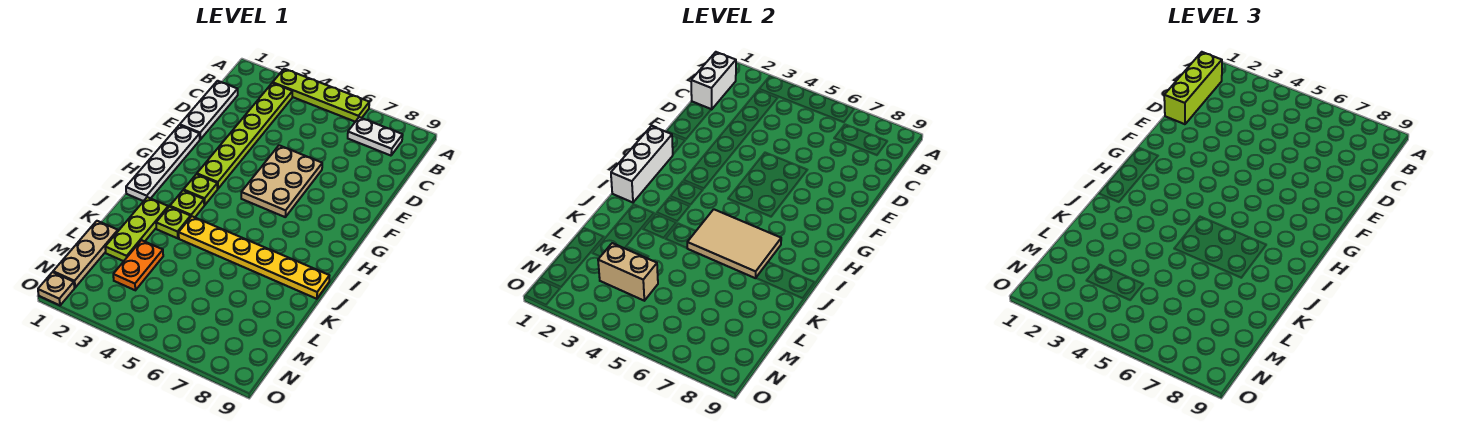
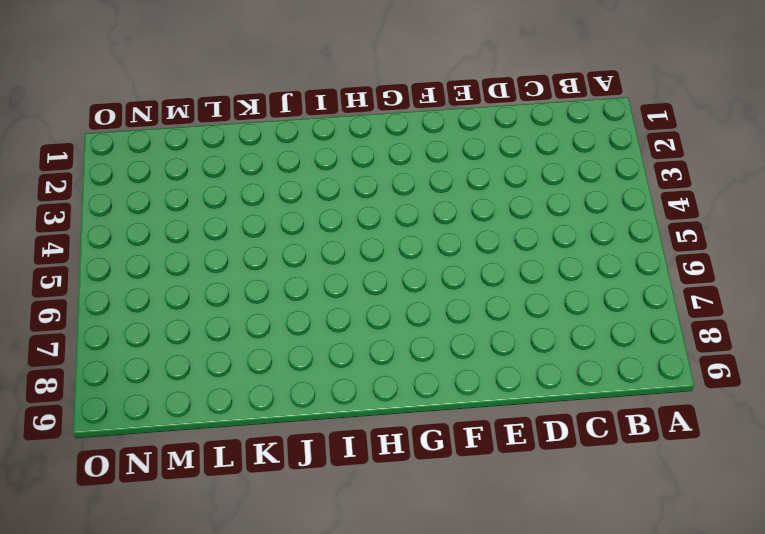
none -> lime plate A3:A6 level 1
none -> lime plate B3:G3 level 1
none -> white plate B7:B8 level 1

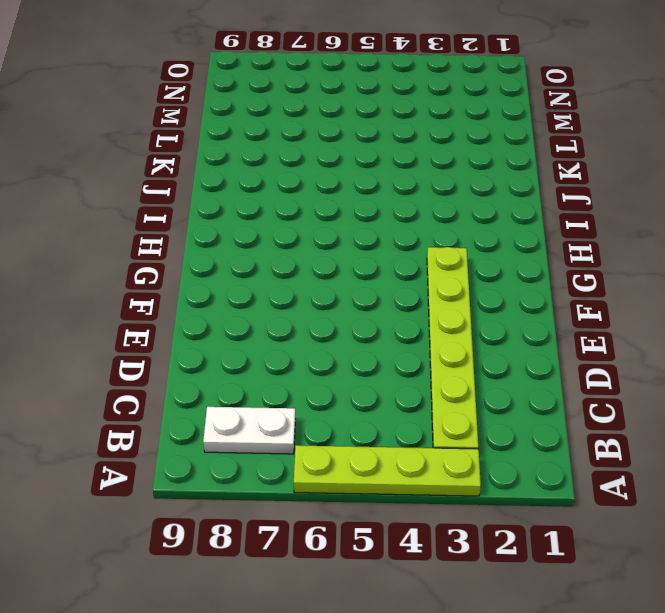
none -> white plate C1:E1 level 1
none -> tan plate E5:G6 level 1
none -> white plate F1:I1 level 1

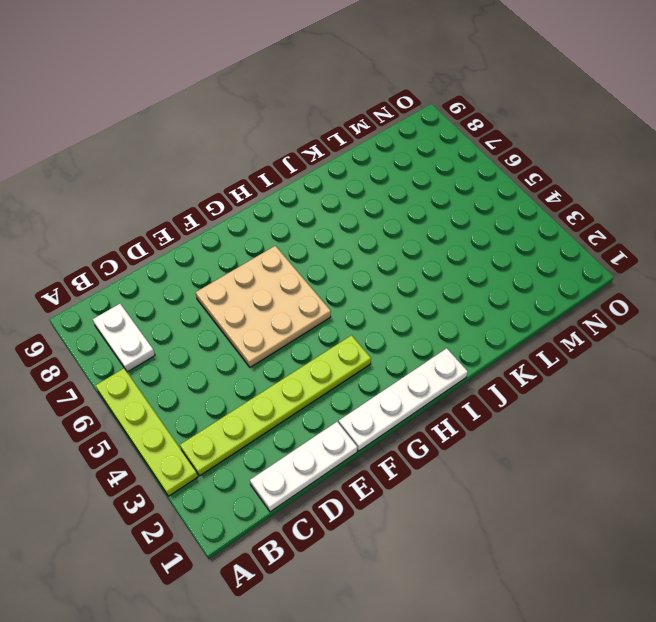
tan plate E5:G7 level 1 -> tan plate E5:G6 level 1
none -> lime plate H3 level 1
none -> lime plate I3 level 1
none -> lime plate J2:L2 level 1

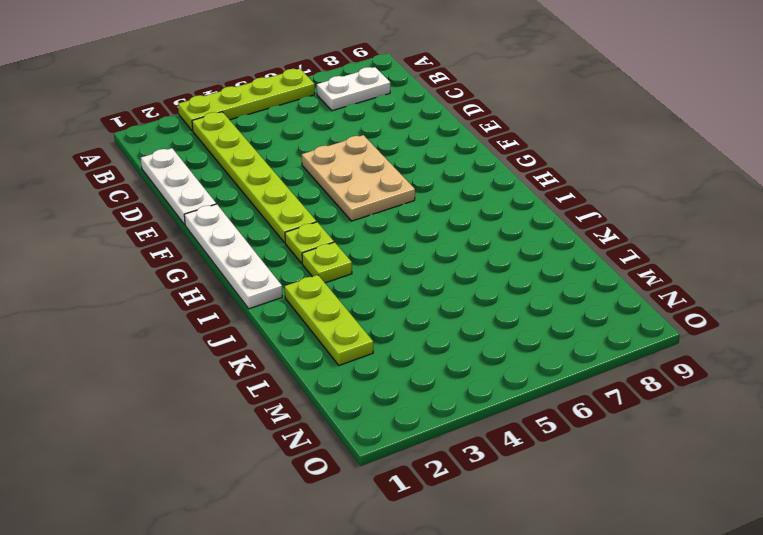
none -> lime plate J3 level 1
none -> yellow plate J4:J9 level 1
none -> tan plate L1:N1 level 1

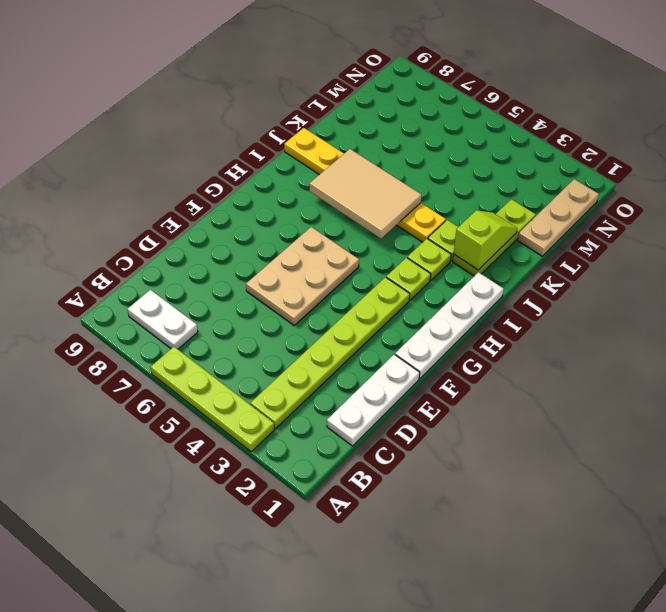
lime slope J2:K2 level 2 top J -> none
none -> orange plate L3:M3 level 1
none -> tan plate O1 level 1
none -> white brick B1:C1 level 2

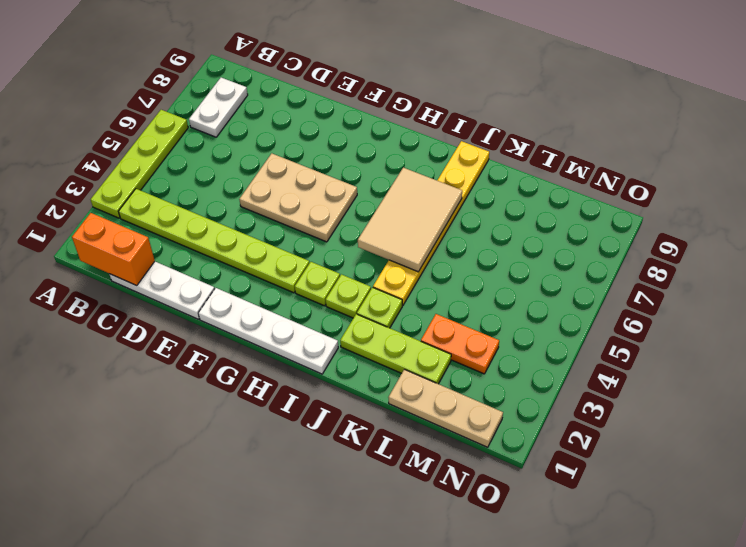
orange brick B1:C1 level 2 -> white brick B1:C1 level 2
none -> tan plate O1 level 1
none -> white brick G1:I1 level 2
none -> tan brick M3:M4 level 2

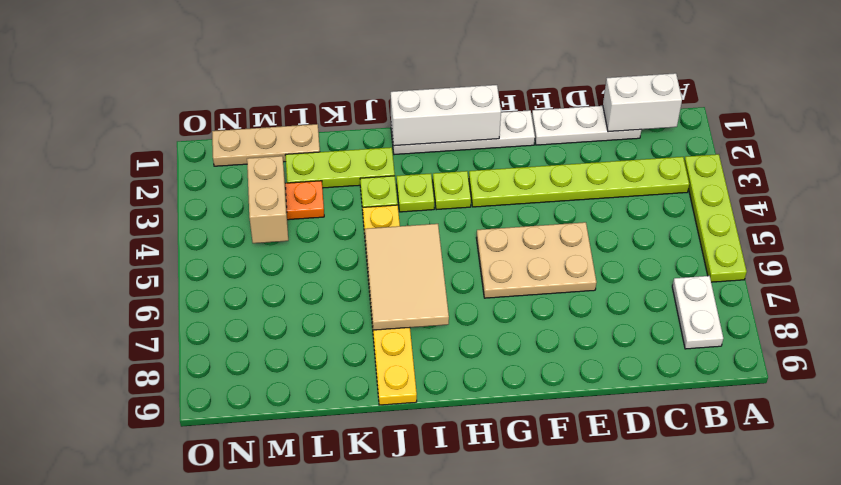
none -> tan plate O1 level 1
none -> lime brick B1:D1 level 3

